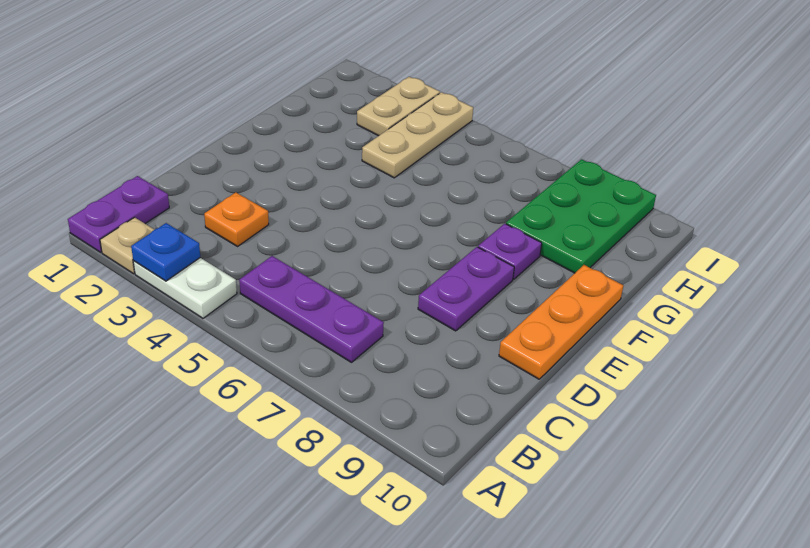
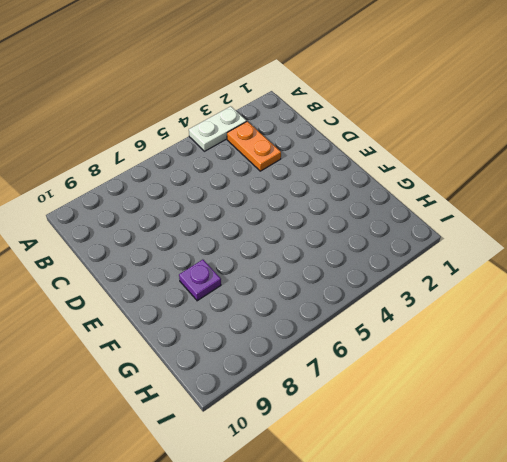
orange plate B3:C3 level 1 -> orange plate C3 level 1
none -> purple plate A1:B1 level 1
none -> tan plate A2 level 1
none -> purple plate B5:B7 level 1

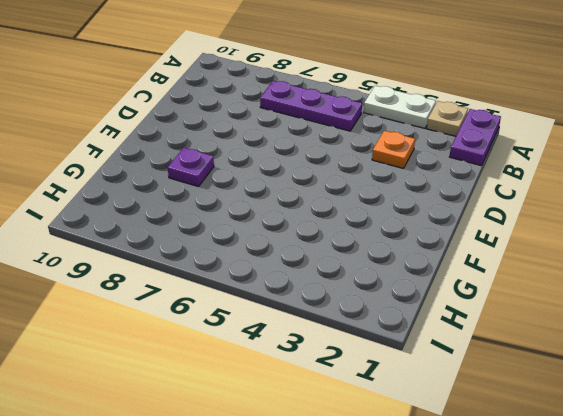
none -> purple plate D8:E8 level 1
none -> orange plate D10:F10 level 1
none -> tan plate G4:I4 level 1

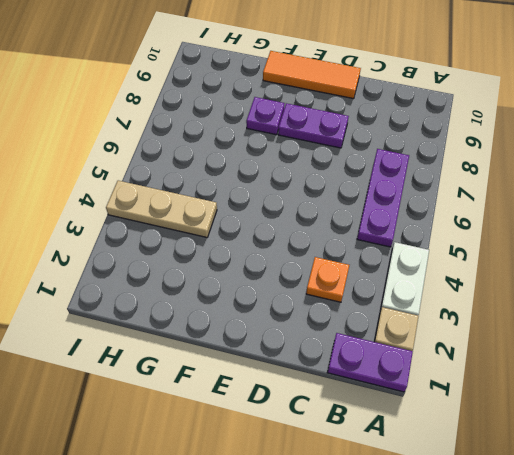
orange tile D10:F10 level 1 -> orange plate D10:F10 level 1
none -> green plate G8:I9 level 1
none -> tan plate H3:I3 level 1
none -> blue plate A3 level 2

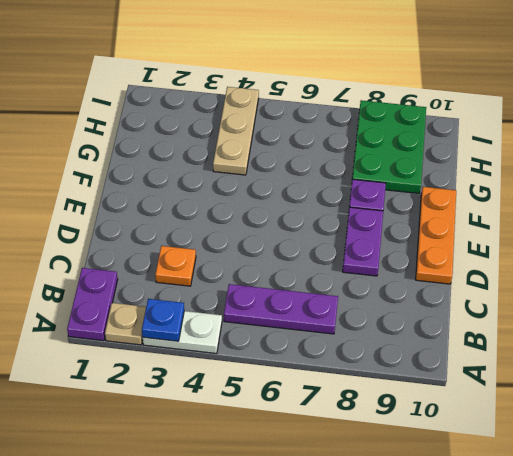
none -> tan plate H3:I3 level 1

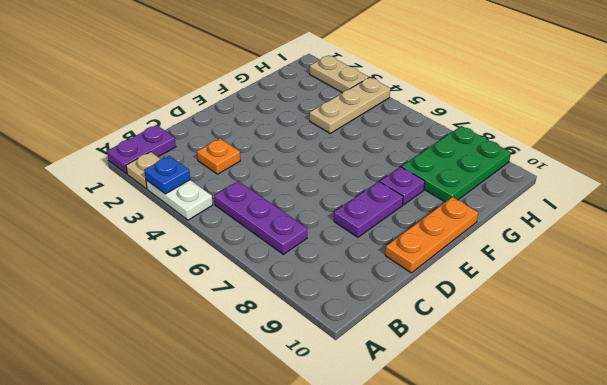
tan plate I2:I3 level 1 -> tan plate H3:I3 level 1

